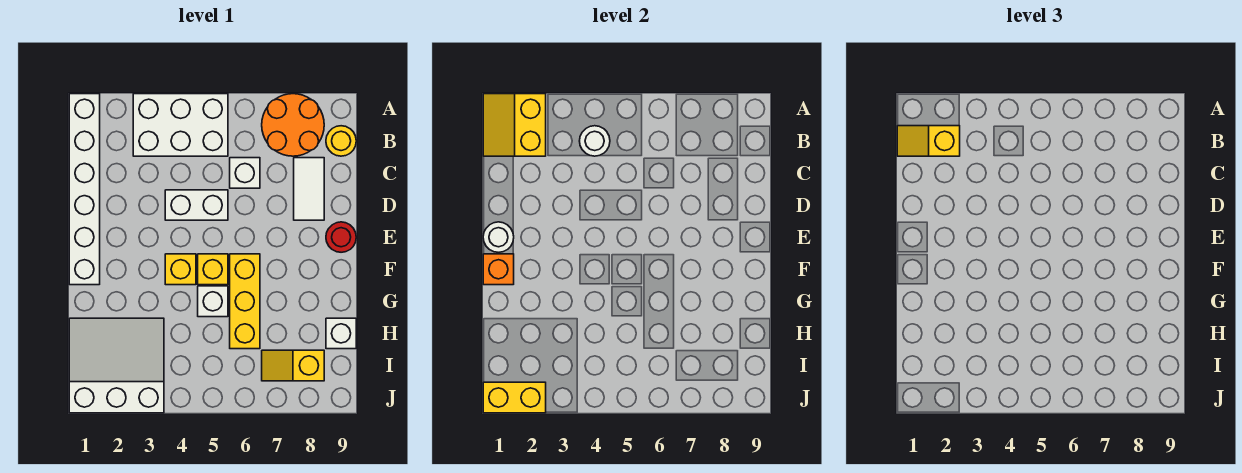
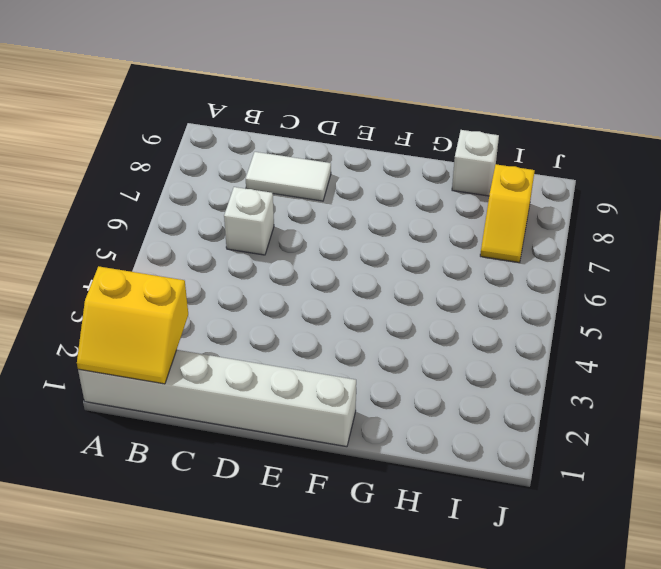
none -> white brick A3:B5 level 1
none -> orange round brick A7:B8 level 1
none -> yellow round brick B9 level 1

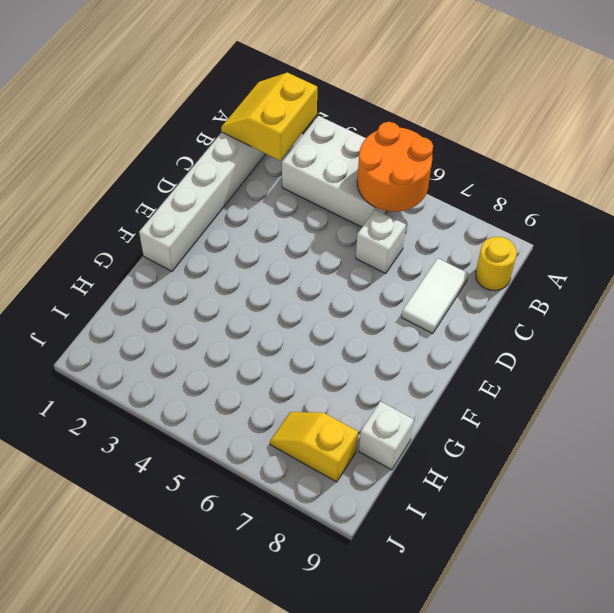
orange round brick A5:B6 level 2 -> orange round brick A7:B8 level 1
none -> white brick D4:D5 level 1
none -> red round brick E9 level 1
none -> yellow brick F4 level 1

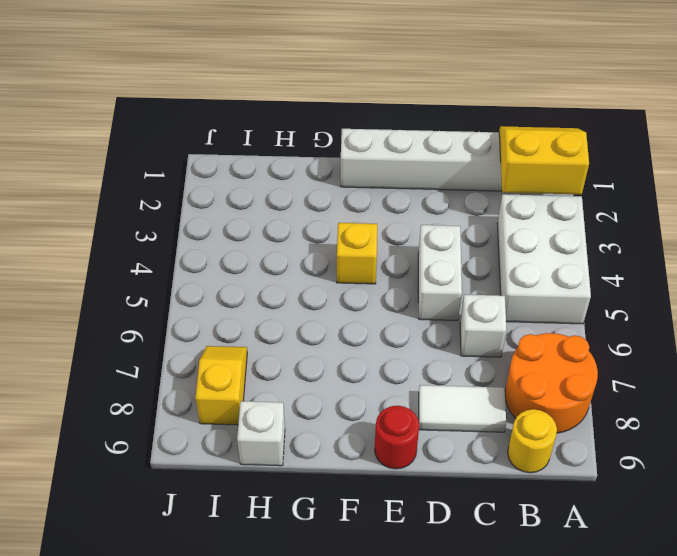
none -> yellow brick F5 level 1
none -> yellow brick F6:H6 level 1
none -> white brick G5 level 1

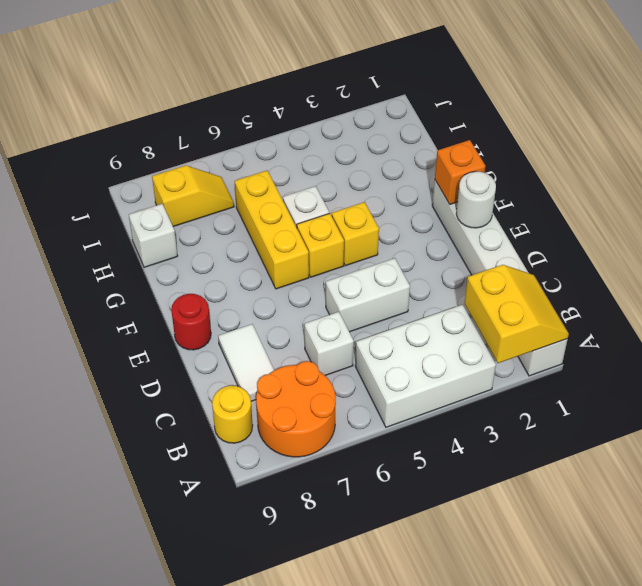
none -> white slope H1:J3 level 1 top J
none -> white round brick B4 level 2
none -> yellow brick J1:J2 level 2

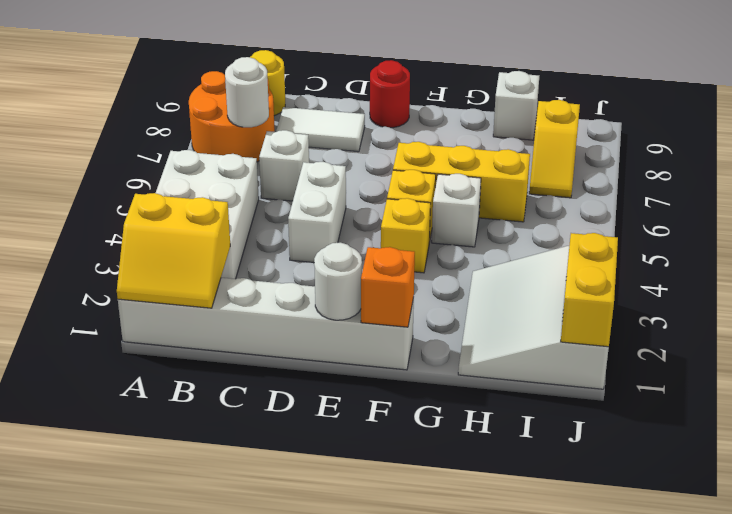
white round brick B7 level 2 -> white round brick B4 level 2
none -> yellow slope B1:B2 level 3 top 2

